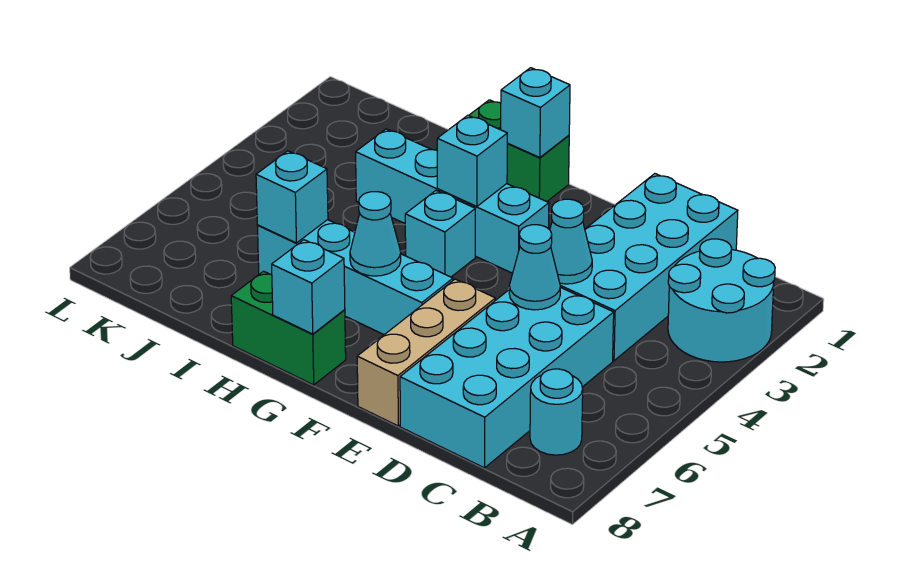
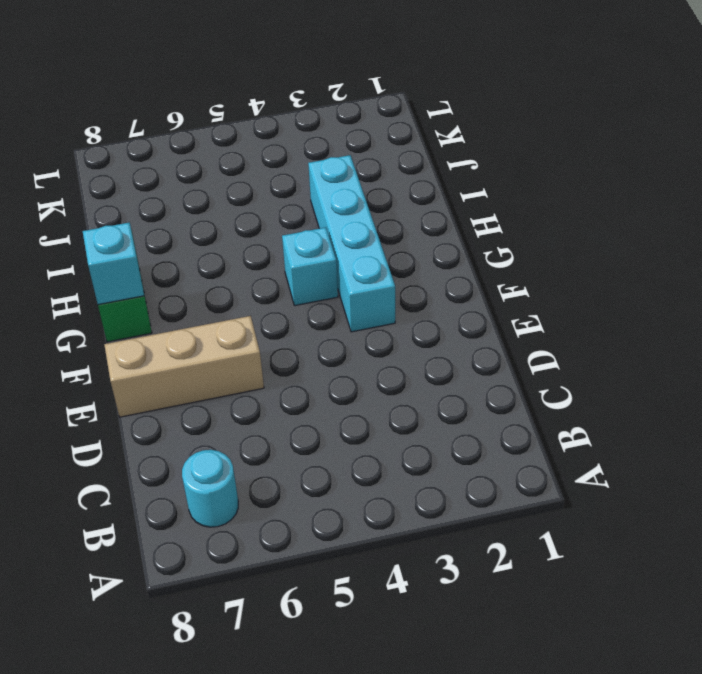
none -> cyan round brick A2:B3 level 1
none -> cyan brick C1:D4 level 1
none -> cyan brick C5:D8 level 1

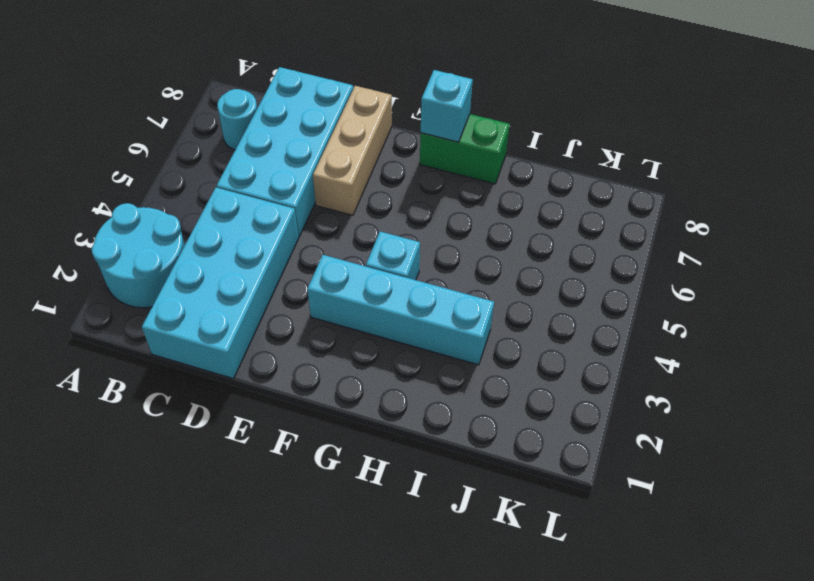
none -> cyan brick F6:I6 level 1
none -> green brick G1:H1 level 1
none -> cyan cone D4 level 2

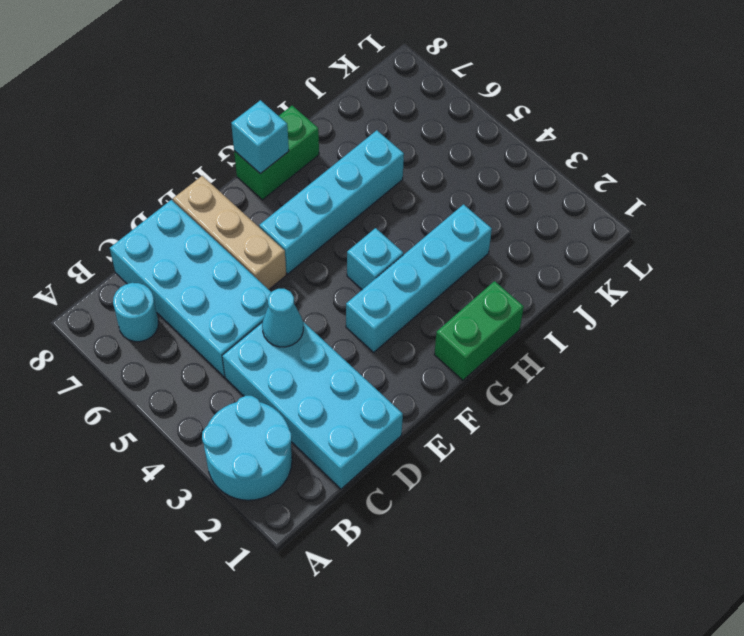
none -> cyan cone D5 level 2
none -> cyan brick G1 level 2
none -> cyan brick G3 level 2

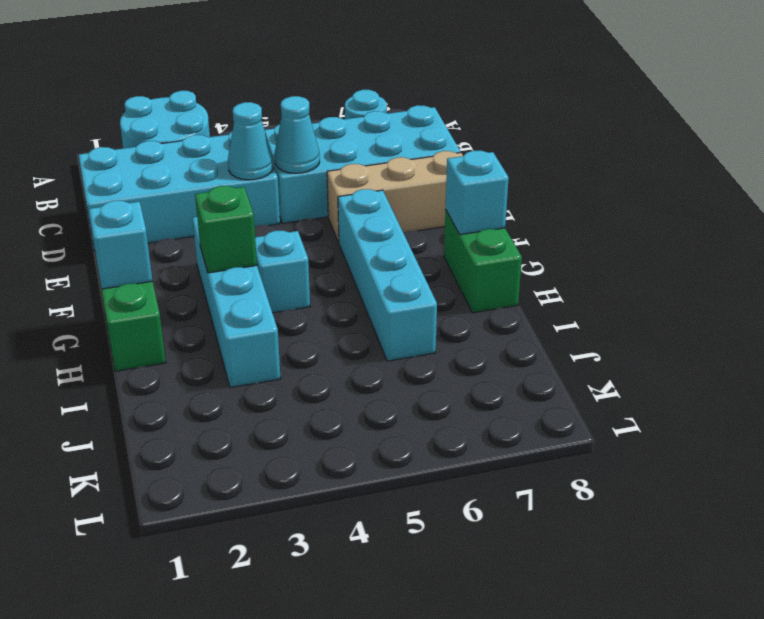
green brick G3 level 2 -> cyan brick G3 level 2
none -> cyan cone G6 level 2
none -> cyan brick I6 level 2

